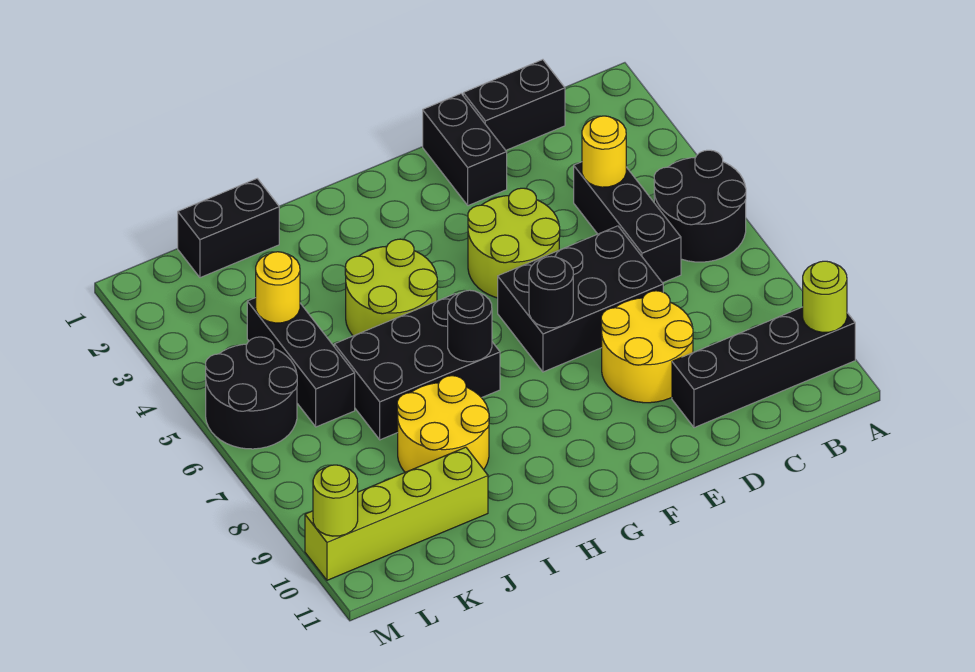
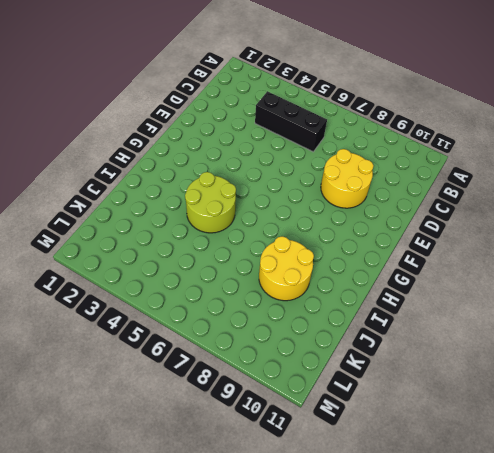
none -> black round brick A5:B6 level 1
none -> black brick A10:D10 level 1
none -> black brick C1:D1 level 1

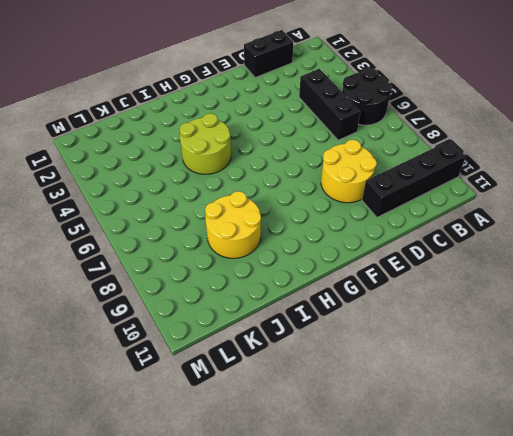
none -> black brick D6:F7 level 1
none -> black brick E1:E2 level 1
none -> lime round brick E4:F5 level 1

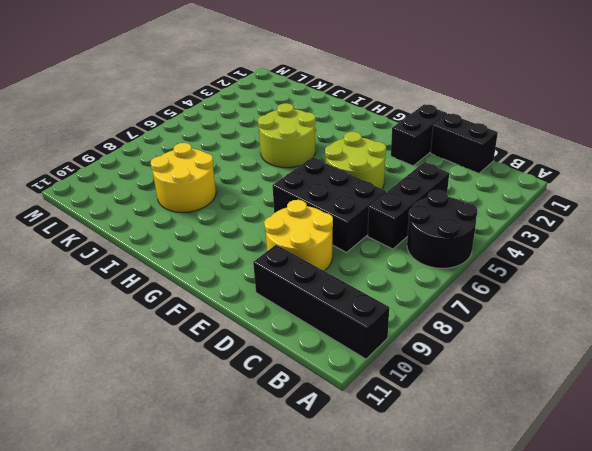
none -> black brick H6:J7 level 1
none -> black brick J1:K1 level 1
none -> lime brick J10:M10 level 1

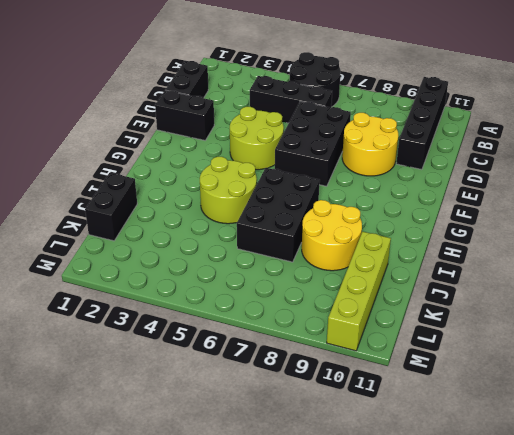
none -> black brick K4:K6 level 1
none -> black round brick L5:M6 level 1
none -> lime round brick A10 level 2

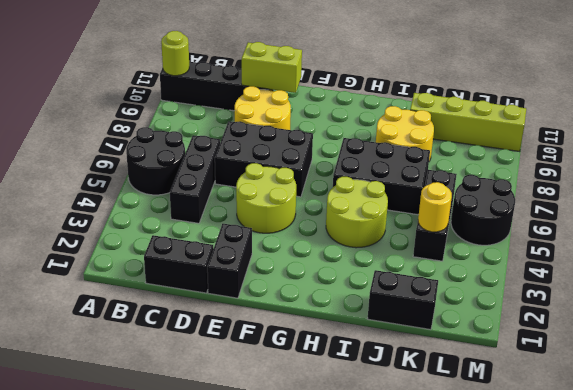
lime brick D10:E10 level 2 -> none
none -> yellow round brick C4 level 2
none -> black round brick F7 level 2
none -> black round brick H7 level 2

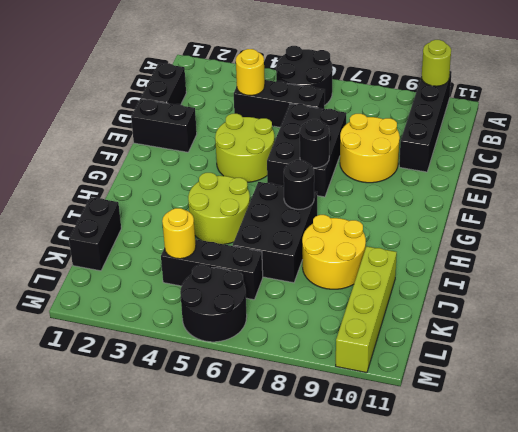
none -> lime round brick M10 level 2

